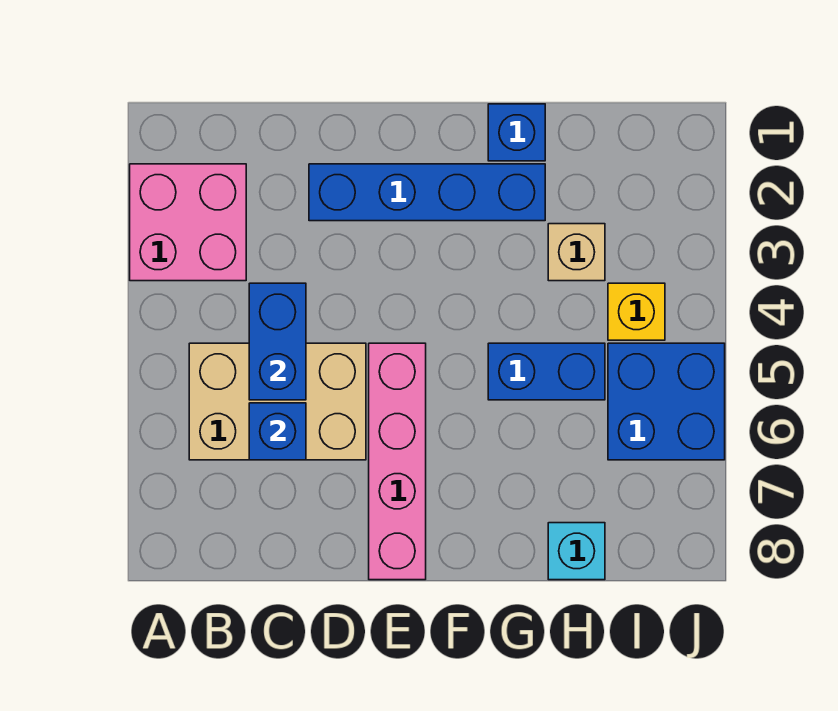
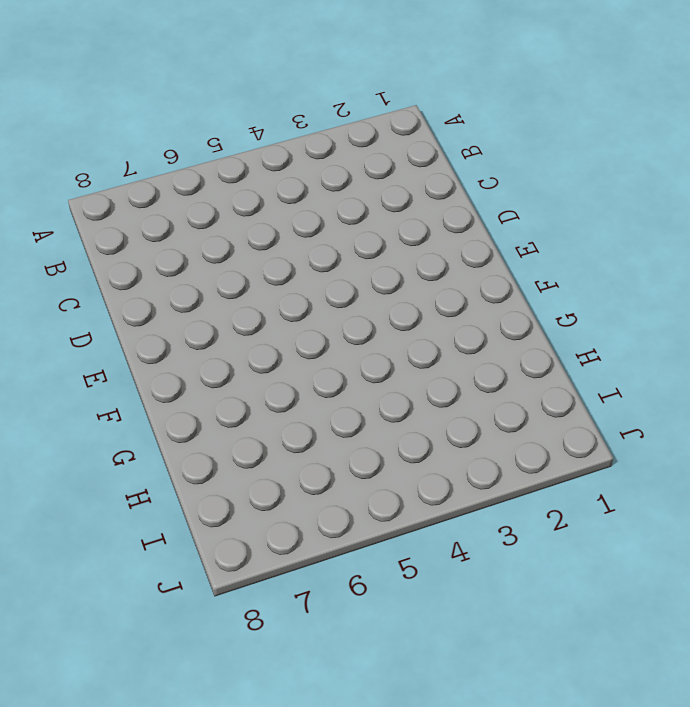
none -> pink brick A2:B3 level 1
none -> tan brick B5:D6 level 1
none -> blue brick D2:G2 level 1

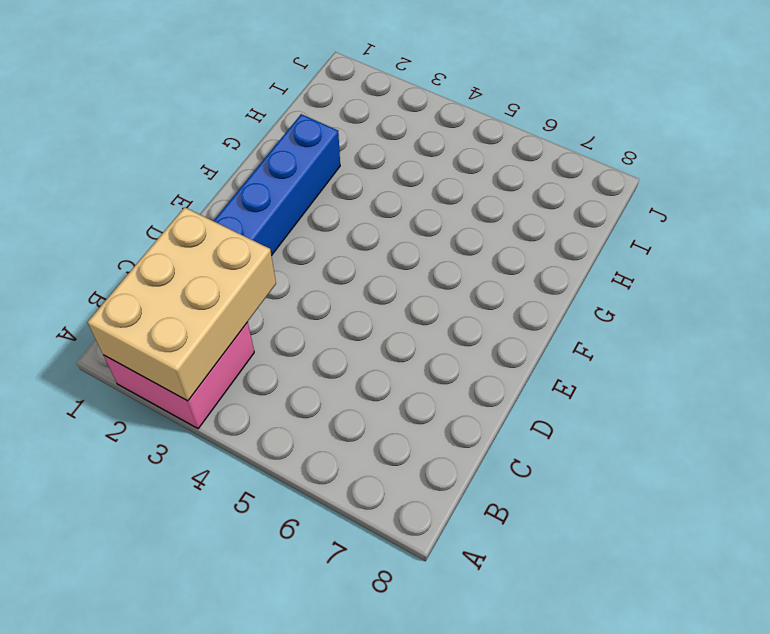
tan brick A2:C3 level 2 -> tan brick B5:D6 level 1
none -> pink brick E5:E8 level 1
none -> blue brick G1 level 1
none -> blue brick G5:H5 level 1

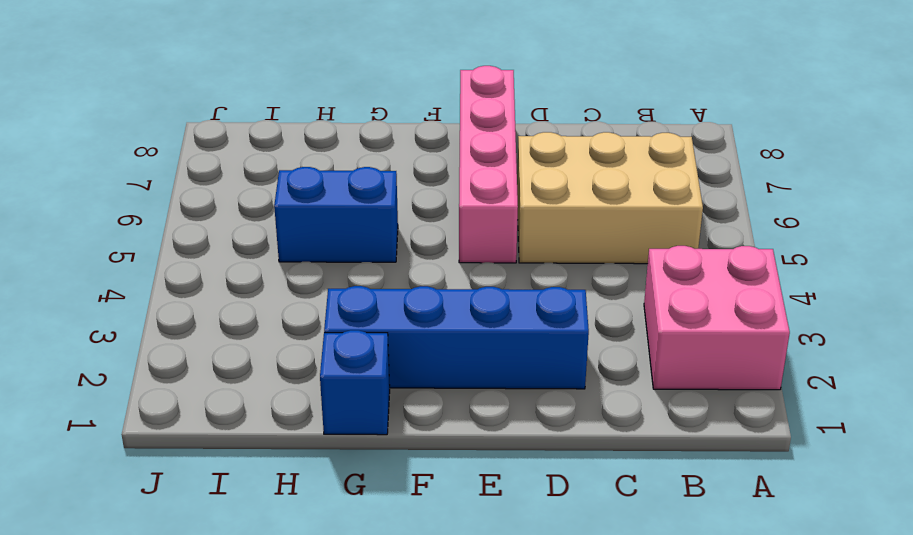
none -> tan brick H3 level 1
none -> cyan brick H8 level 1
none -> yellow brick I4 level 1

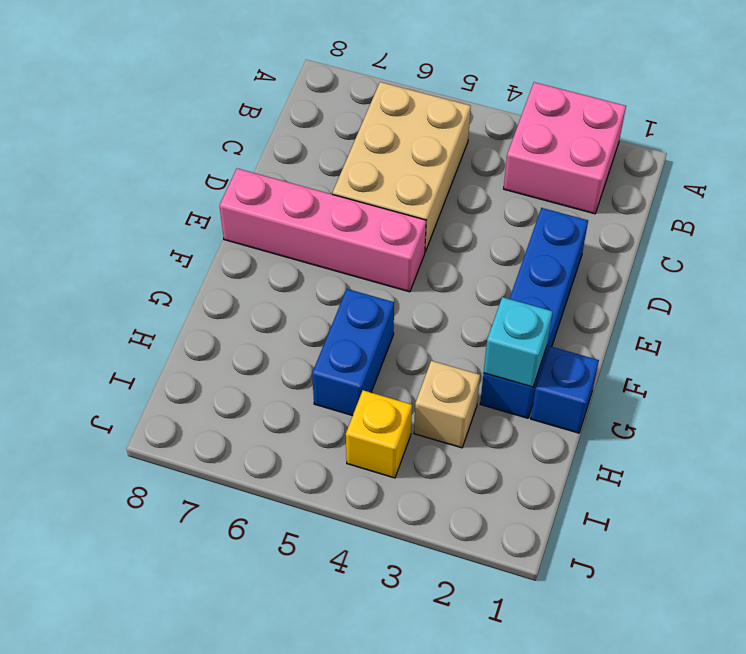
cyan brick G2 level 2 -> cyan brick H8 level 1
none -> blue brick I5:J6 level 1
none -> blue brick C4:C5 level 2
none -> blue brick C6 level 2

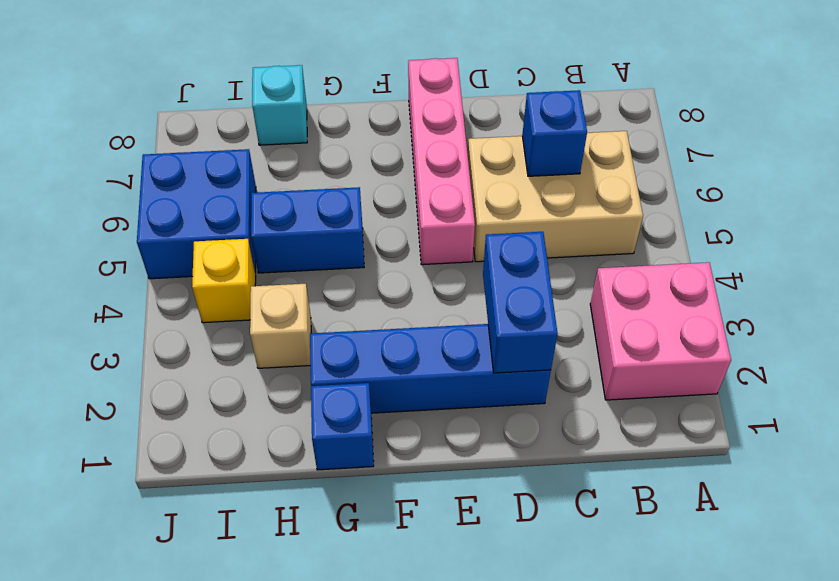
blue brick D2:D3 level 2 -> blue brick C4:C5 level 2

